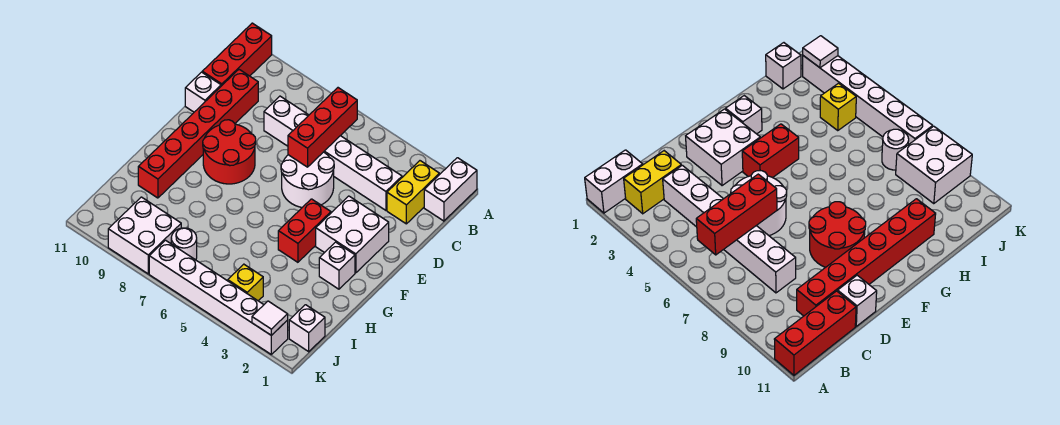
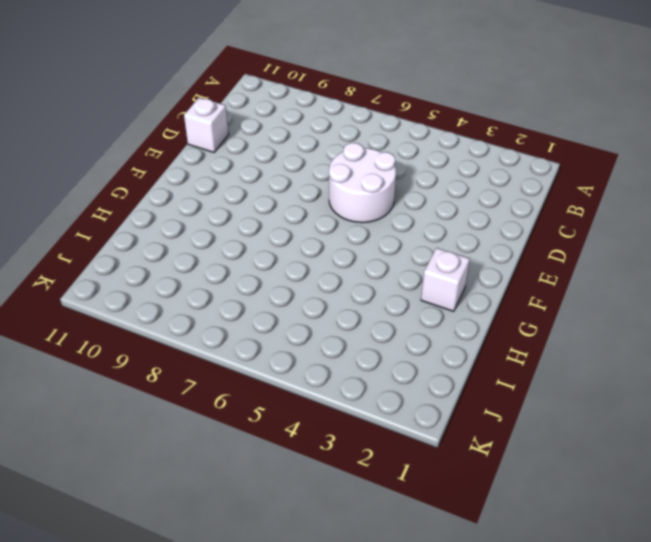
none -> white brick A1:B1 level 1
none -> red brick A11:C11 level 1
none -> yellow brick B2:C2 level 1

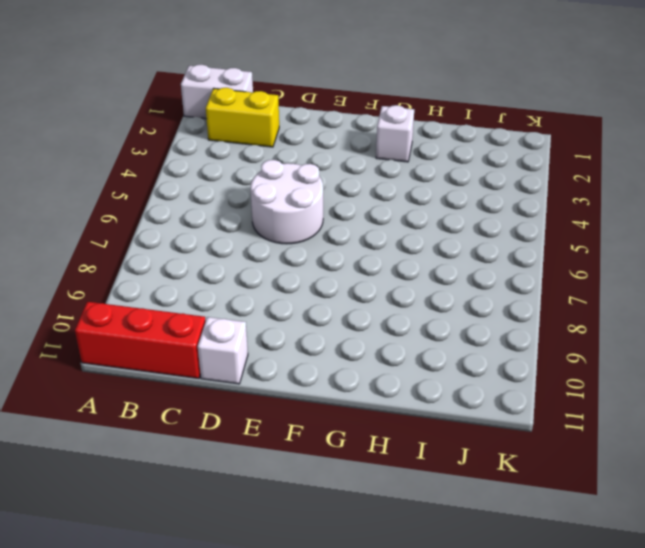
none -> white brick C3:C8 level 1
none -> red brick C10:H10 level 1
none -> white brick E2:F3 level 1

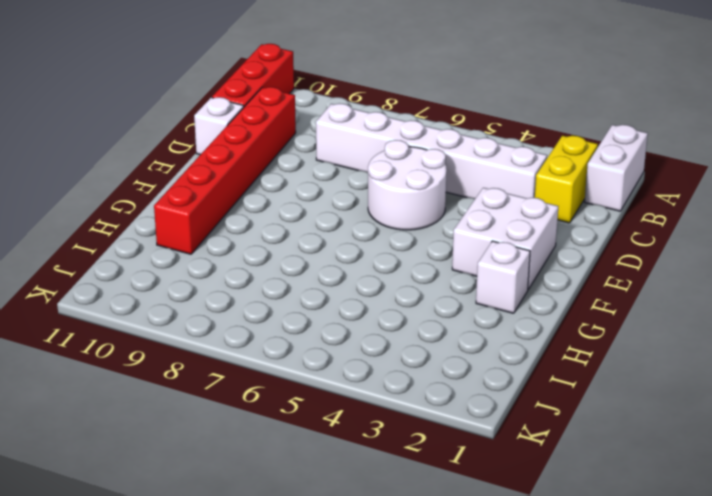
none -> red round brick E8:F9 level 1
none -> red brick F4:G4 level 1
none -> white brick J1 level 1

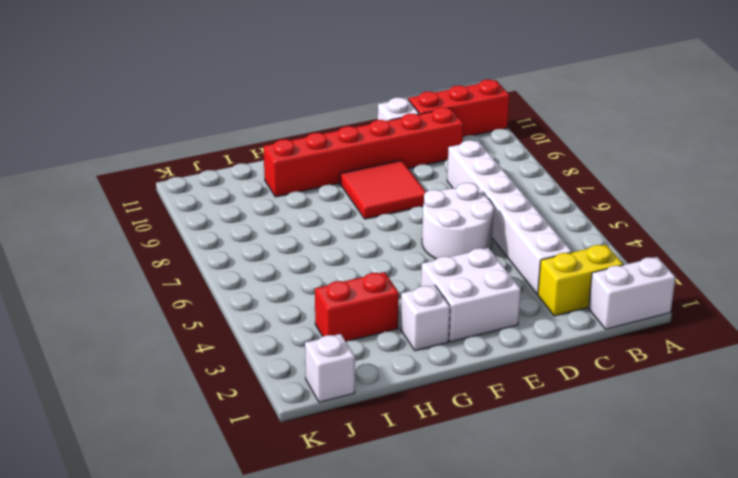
red tile E8:F9 level 1 -> red round brick E8:F9 level 1
red brick H3:I3 level 1 -> red brick F4:G4 level 1
none -> yellow brick J4 level 1
none -> white round brick J7 level 1
none -> white brick J8:K9 level 1

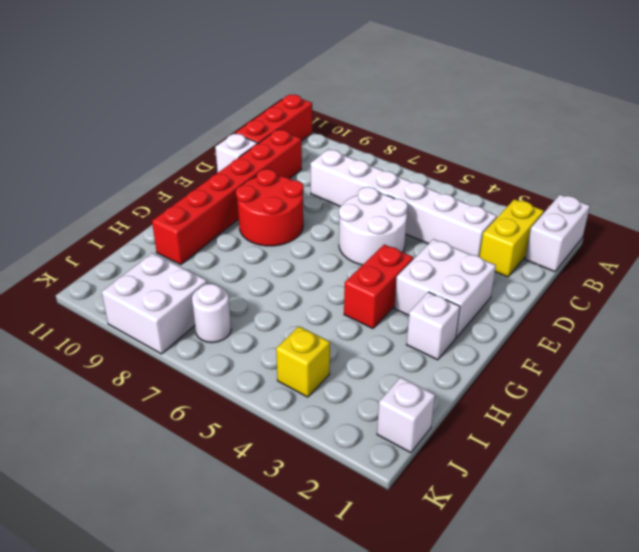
none -> white brick K2:K7 level 1
none -> red brick B6:D6 level 2
none -> white tile K2 level 2

